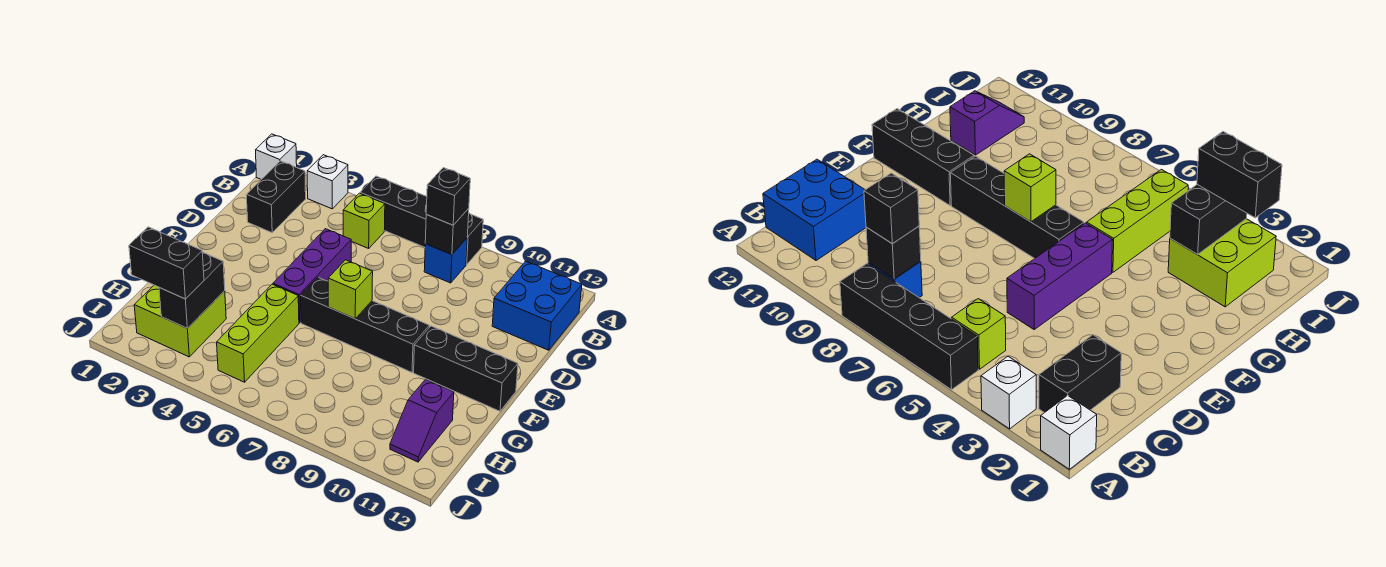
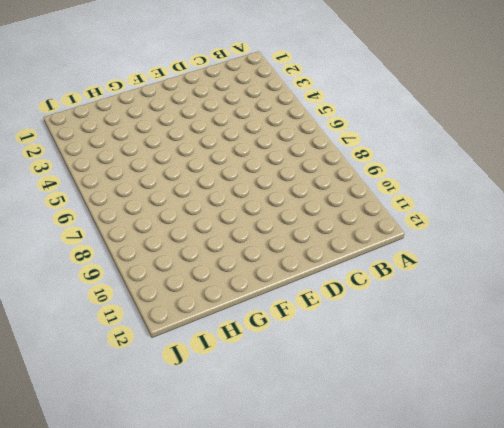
none -> white brick A1 level 1
none -> white brick A3 level 1
none -> black brick A5:A8 level 1

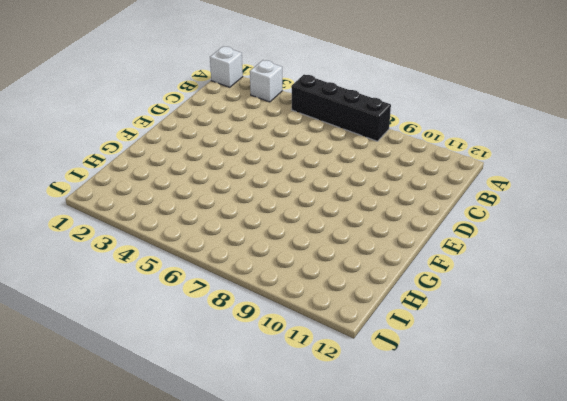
none -> black brick B2:C2 level 1
none -> lime brick B5 level 1
none -> blue brick B8 level 1

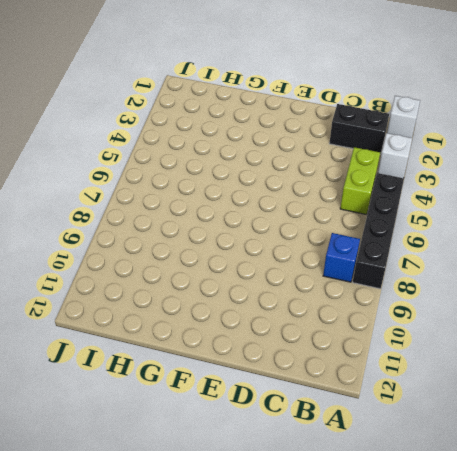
lime brick B4:B5 level 1 -> lime brick B5 level 1
none -> blue brick B11:C12 level 1
none -> purple brick D5:F5 level 1
none -> black brick F6:F9 level 1

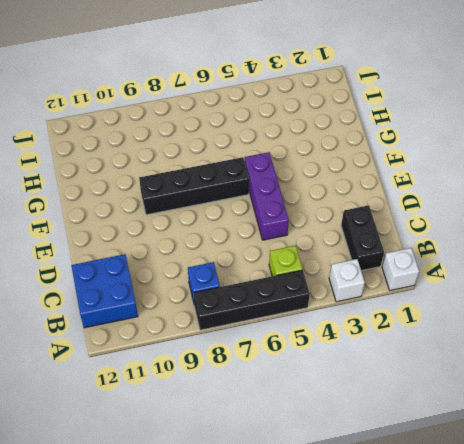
none -> black brick F10:F12 level 1
none -> lime brick G5:I5 level 1
none -> lime brick H2:I3 level 1

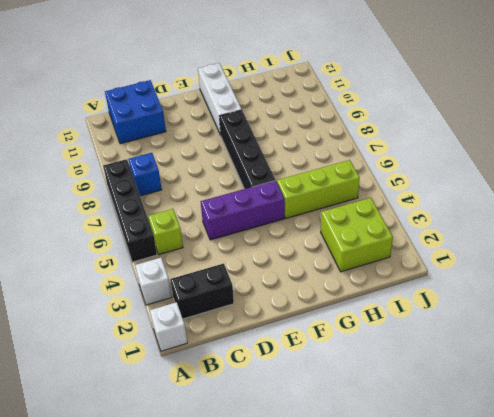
white brick F10:F12 level 1 -> black brick F10:F12 level 1
none -> purple slope H11:I11 level 1 top H
none -> black brick B8 level 2
none -> lime brick F7 level 2

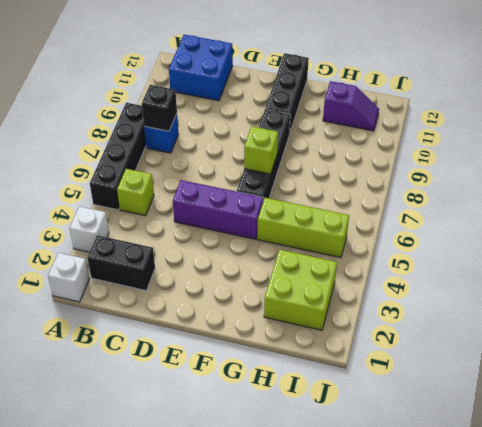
none -> black brick H3:I3 level 2
none -> black brick B8 level 3
none -> black brick I2:I3 level 3

